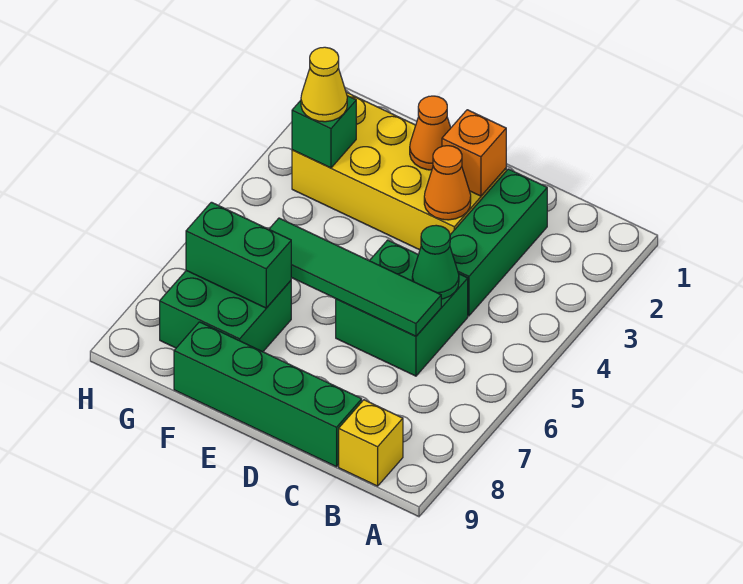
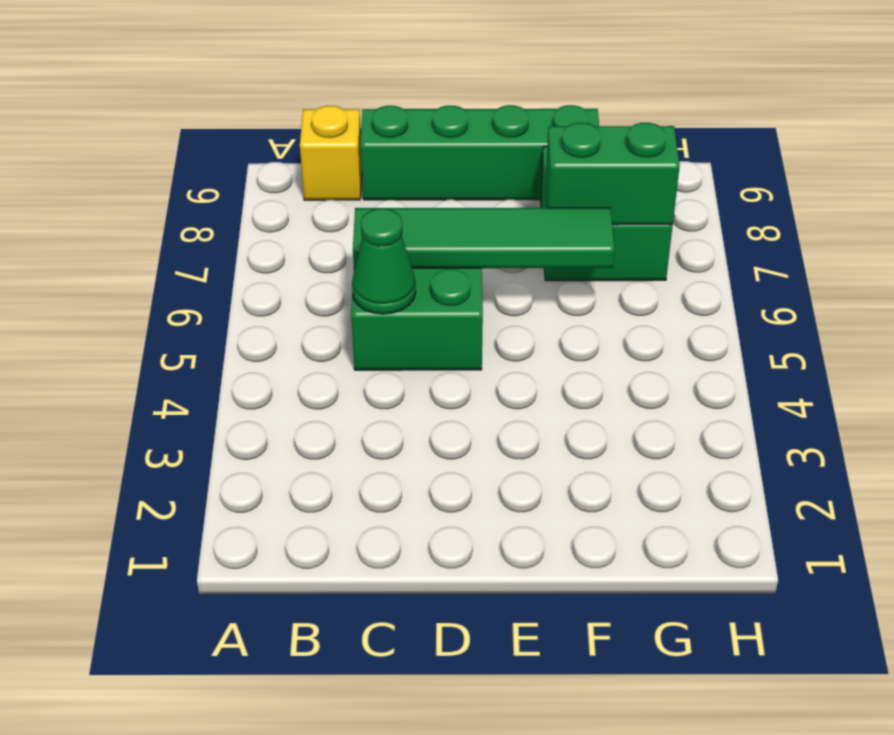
none -> green brick C2:C4 level 1
none -> yellow brick D2:G3 level 1
none -> orange brick D2 level 2

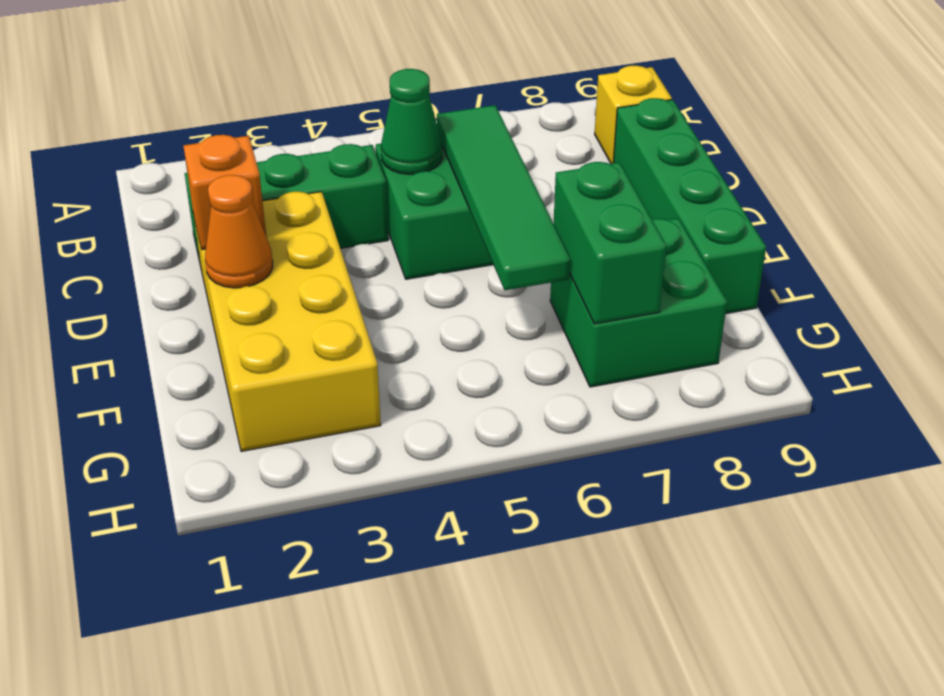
none -> orange cone D3 level 2
none -> green brick G3 level 2
none -> yellow cone G3 level 3

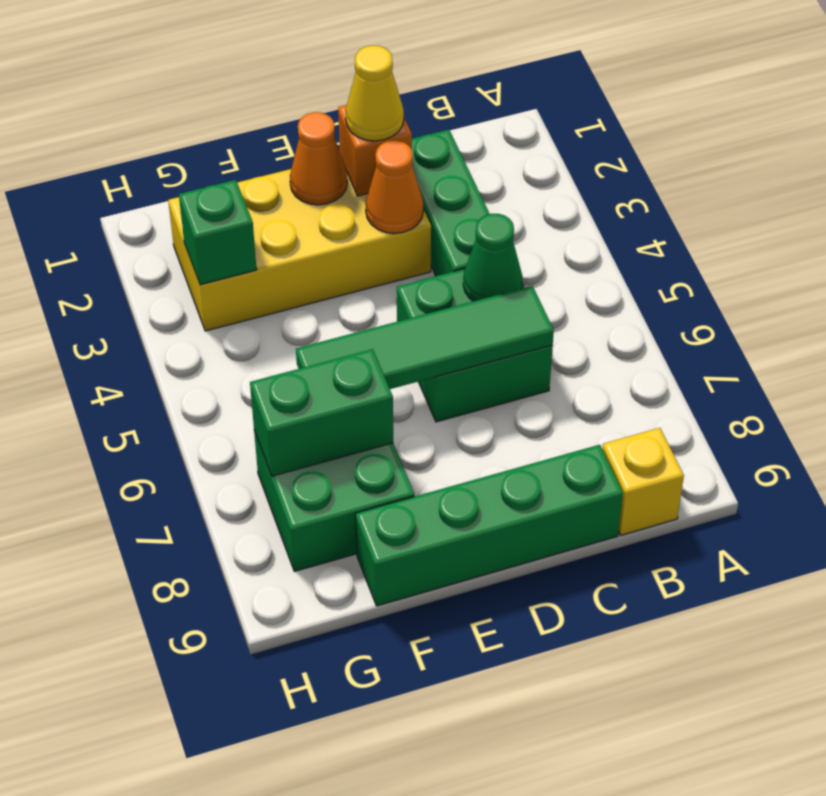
yellow cone D2 level 3 -> yellow cone G3 level 3

